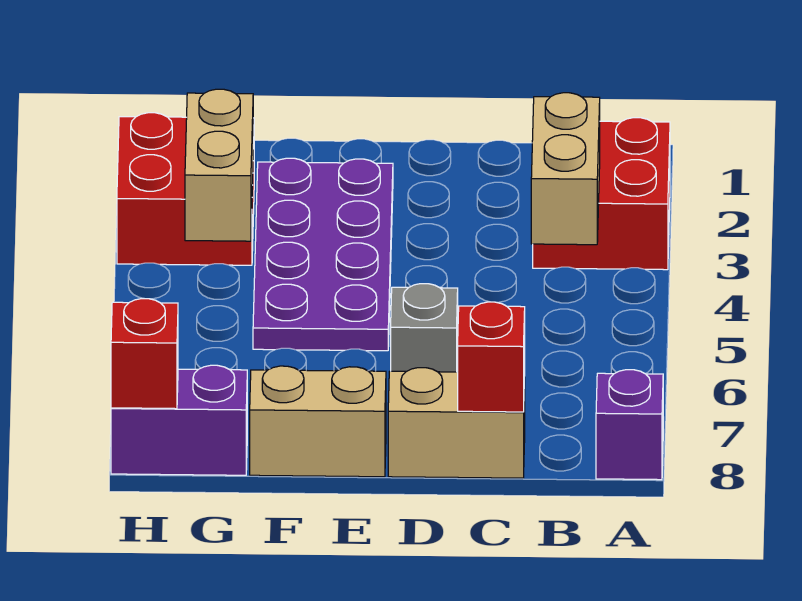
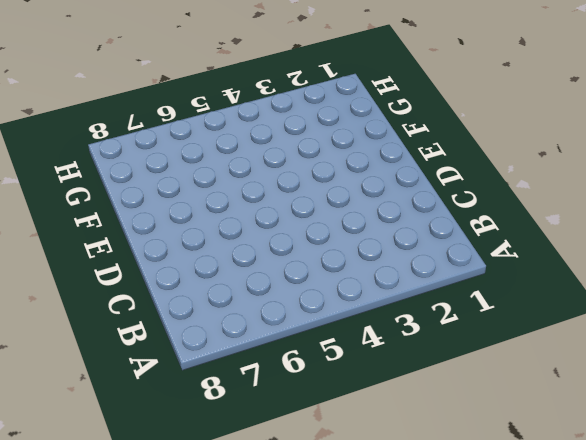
none -> red brick A2:B3 level 1
none -> purple brick A8 level 1
none -> tan brick C8:D8 level 1

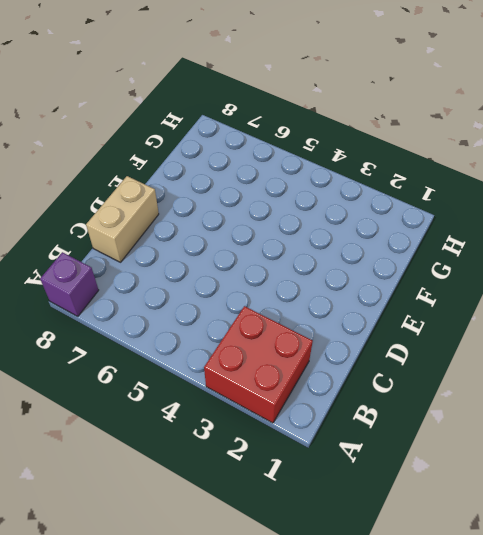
none -> grey brick D6 level 1
none -> purple plate E2:F5 level 1
none -> tan brick E8:F8 level 1

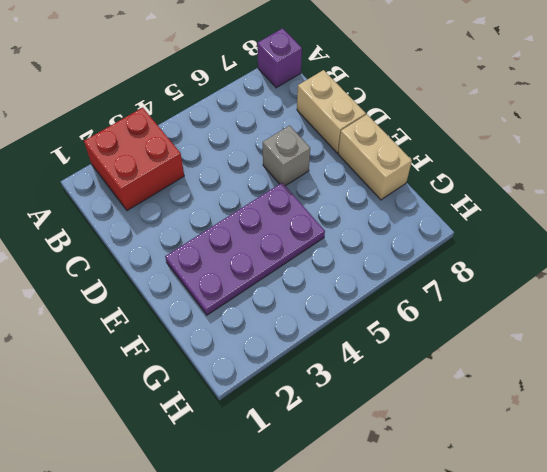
none -> red brick G2:H3 level 1
none -> purple brick G8:H8 level 1
none -> tan brick B3:B4 level 2

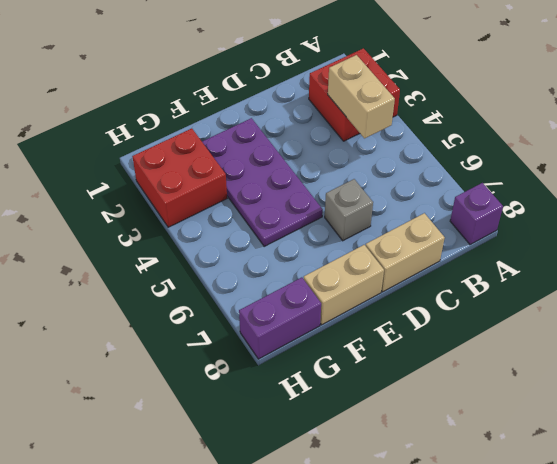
none -> red brick C8 level 2
none -> tan brick G3:G4 level 2
none -> red brick H8 level 2

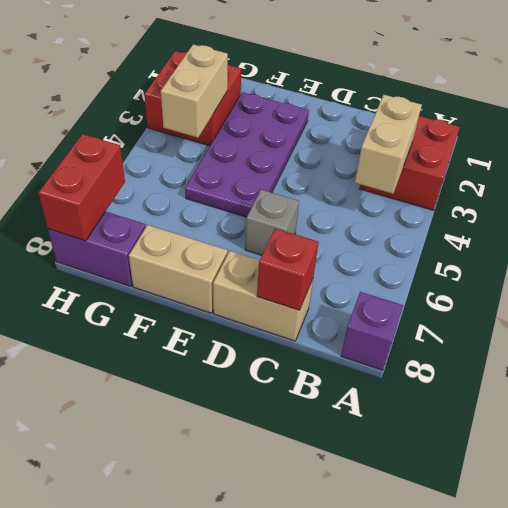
red brick H7:H8 level 2 -> red brick H8 level 2

